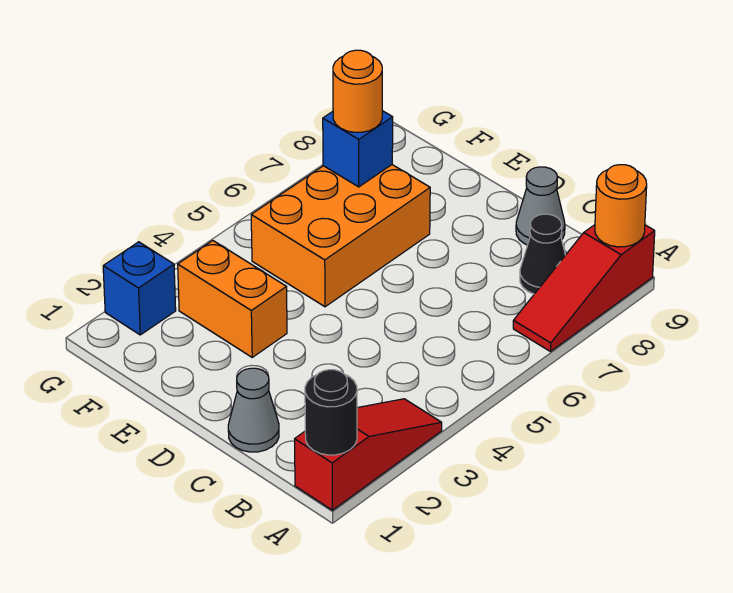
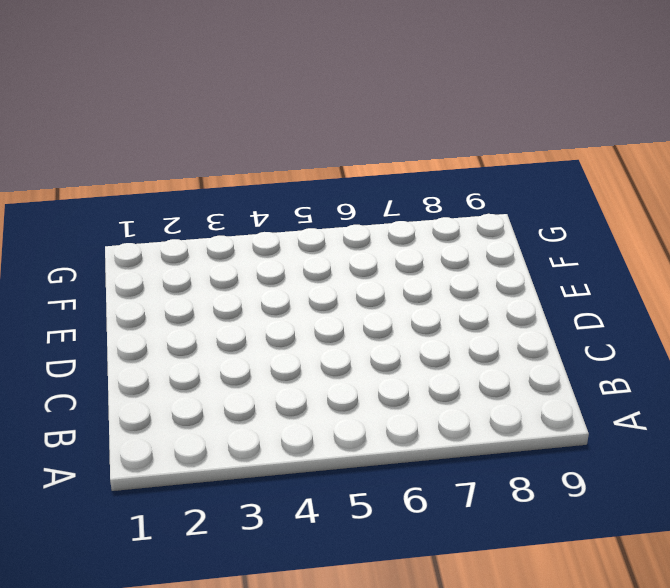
none -> red slope A1:A3 level 1 top 1
none -> red slope A7:A9 level 1 top 9
none -> black cone B8 level 1

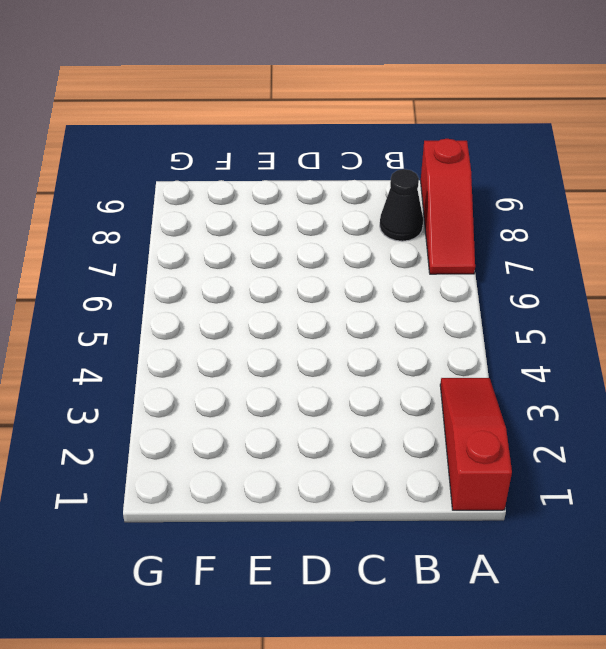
none -> grey cone C1 level 1
none -> grey cone C9 level 1
none -> orange brick E3:F3 level 1

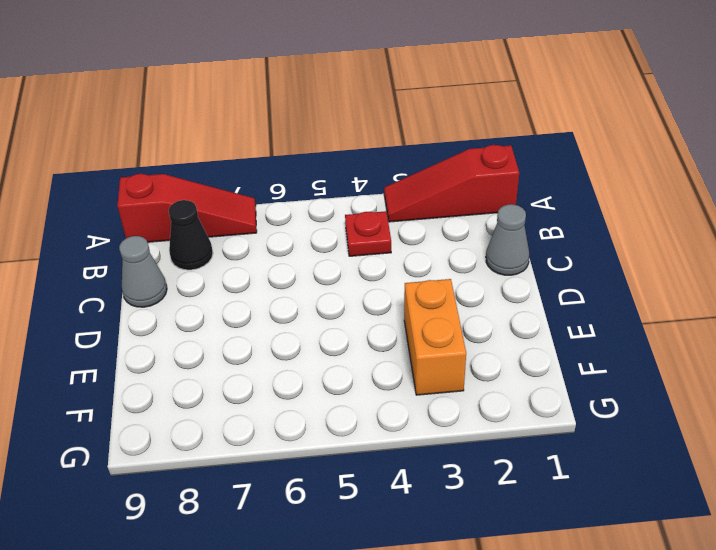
red plate B4 level 1 -> none
none -> orange brick E5:F7 level 1
none -> blue brick G2 level 1
none -> black round brick A1 level 2

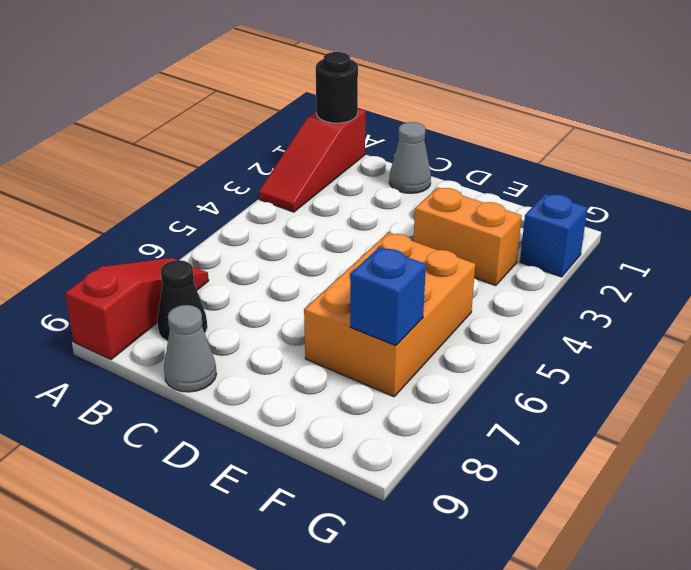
none -> orange round brick A9 level 2
none -> orange round brick F7 level 3

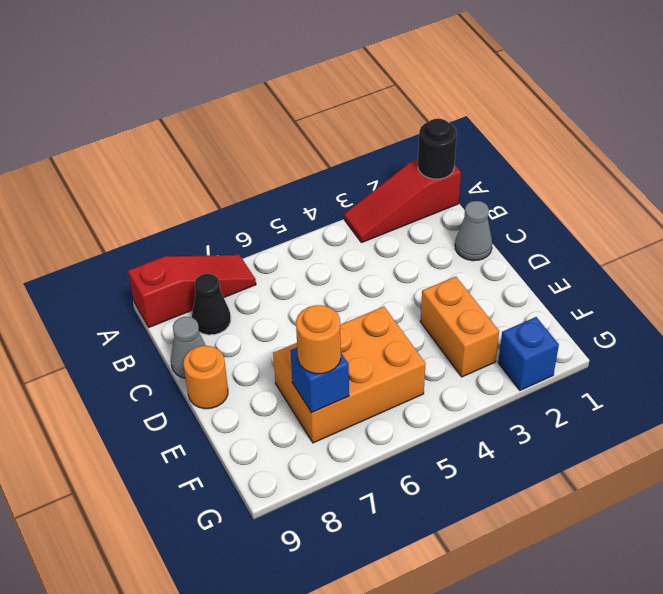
orange round brick D9 level 1 -> orange round brick A9 level 2

